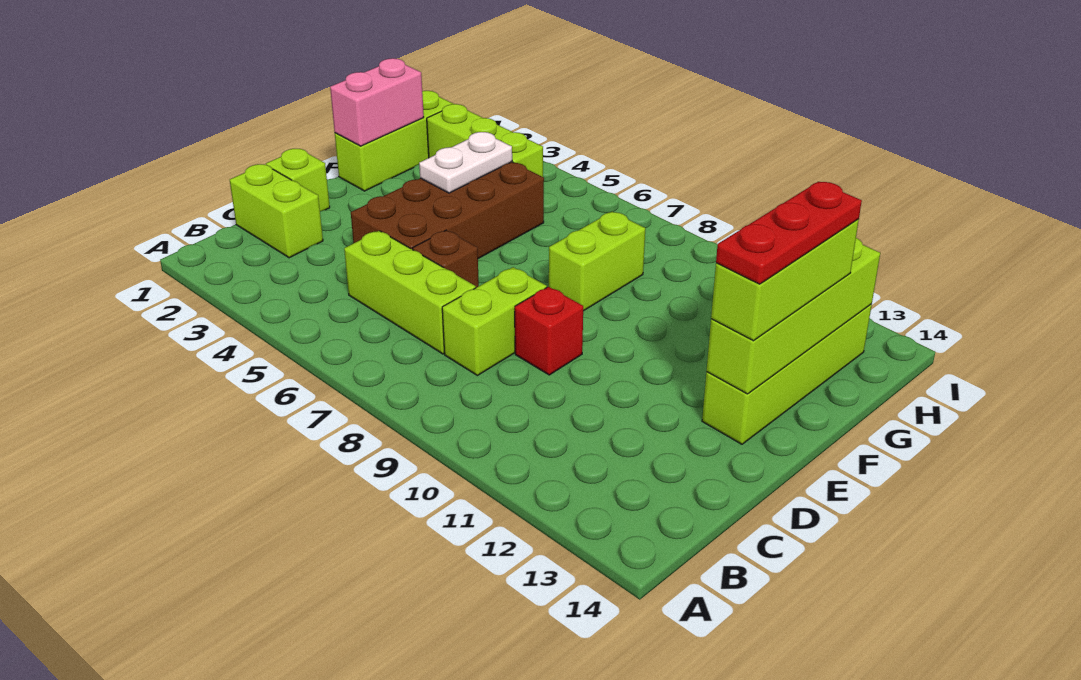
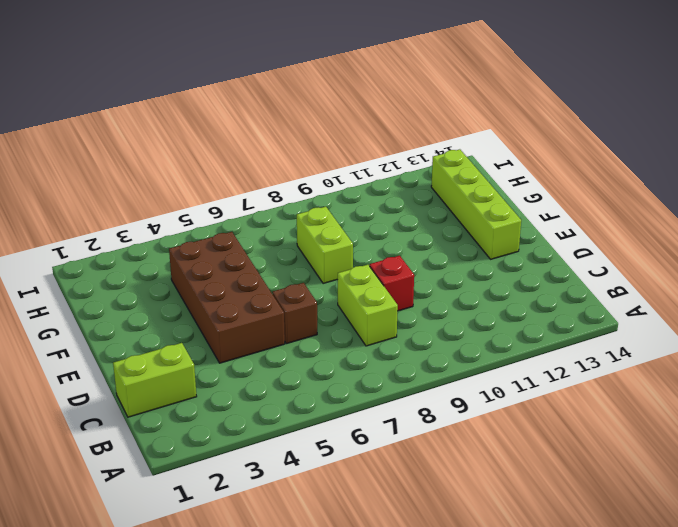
none -> lime brick C5:C7 level 1
none -> lime brick D1 level 1
none -> lime brick F1:H1 level 1

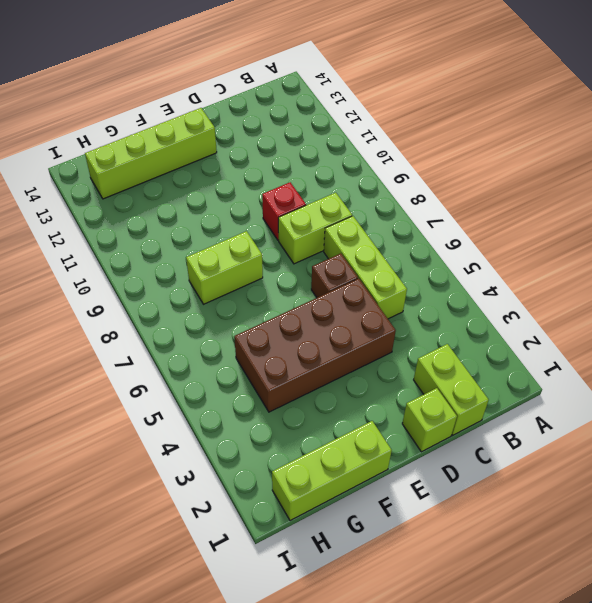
none -> lime brick H2:H4 level 1
none -> lime brick E13:H13 level 2
none -> pink brick F1:G1 level 2

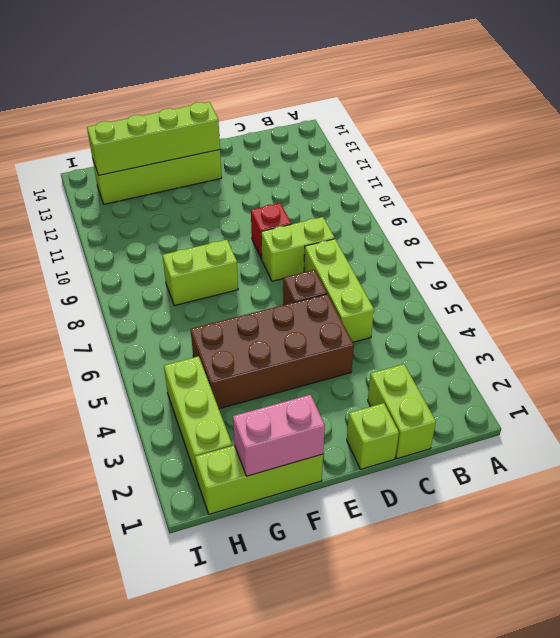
none -> white plate F4:G4 level 2
none -> lime brick E13:G13 level 3
none -> red plate E13:G13 level 4

